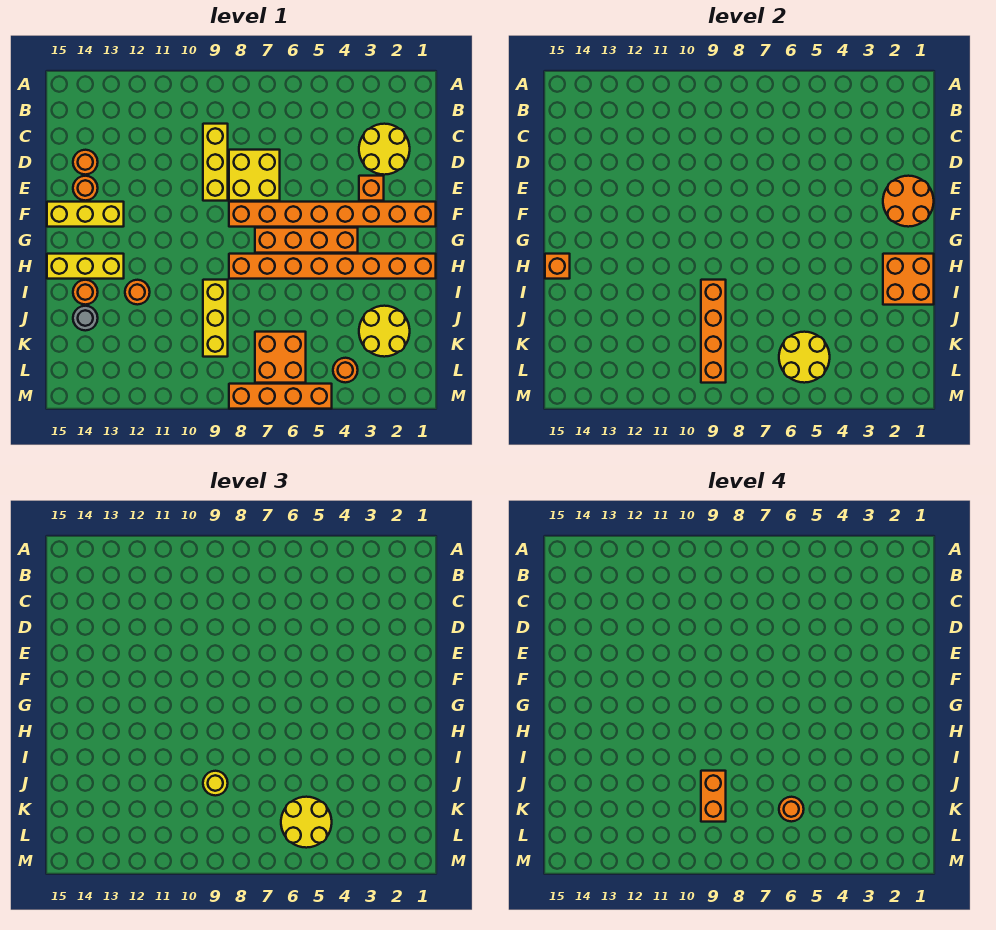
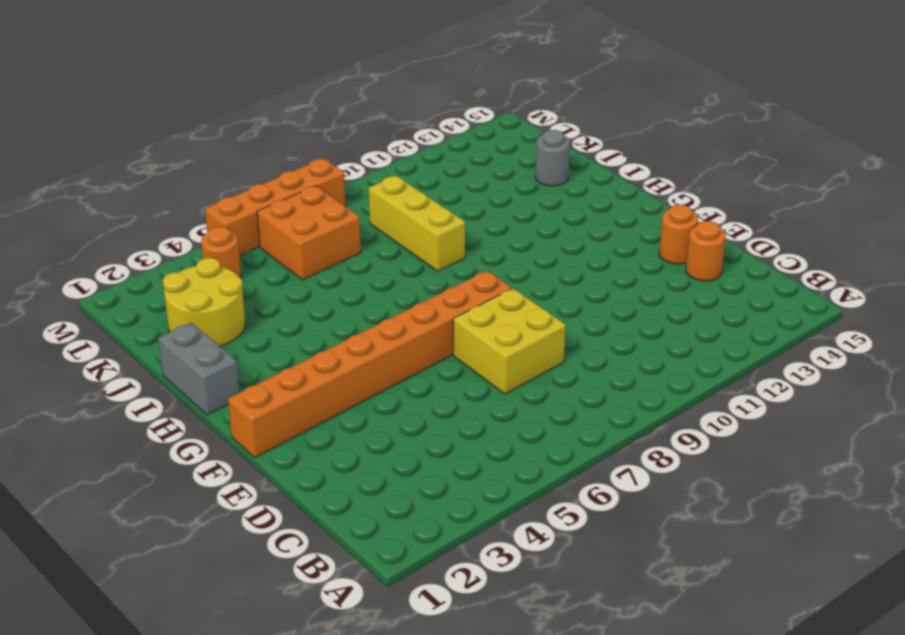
grey brick H1:I1 level 1 -> orange brick H1:H8 level 1
none -> yellow round brick C2:D3 level 1
none -> yellow brick C9:E9 level 1
none -> orange brick E3 level 1

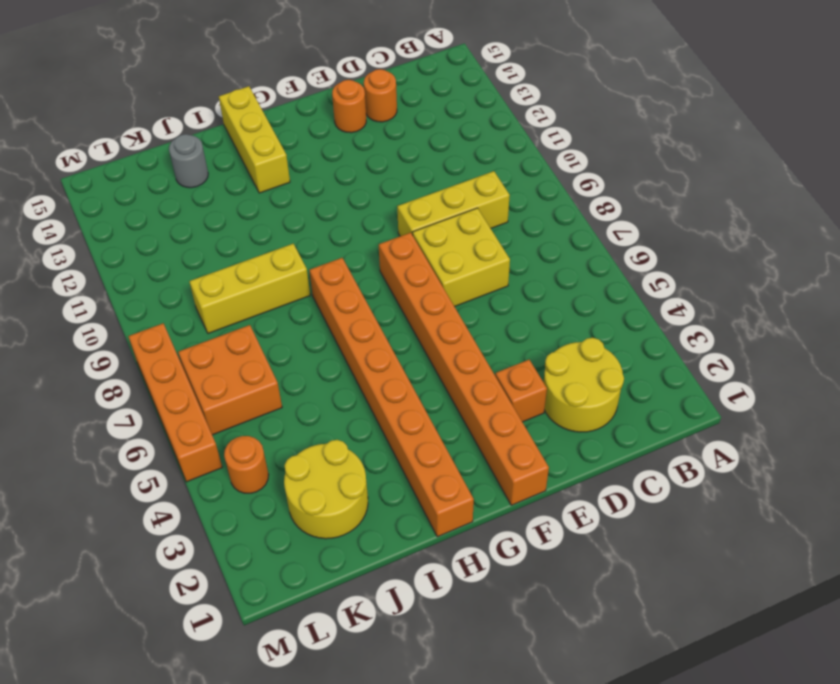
none -> yellow brick F13:F15 level 1
none -> orange brick G4:G7 level 1
none -> orange round brick I12 level 1

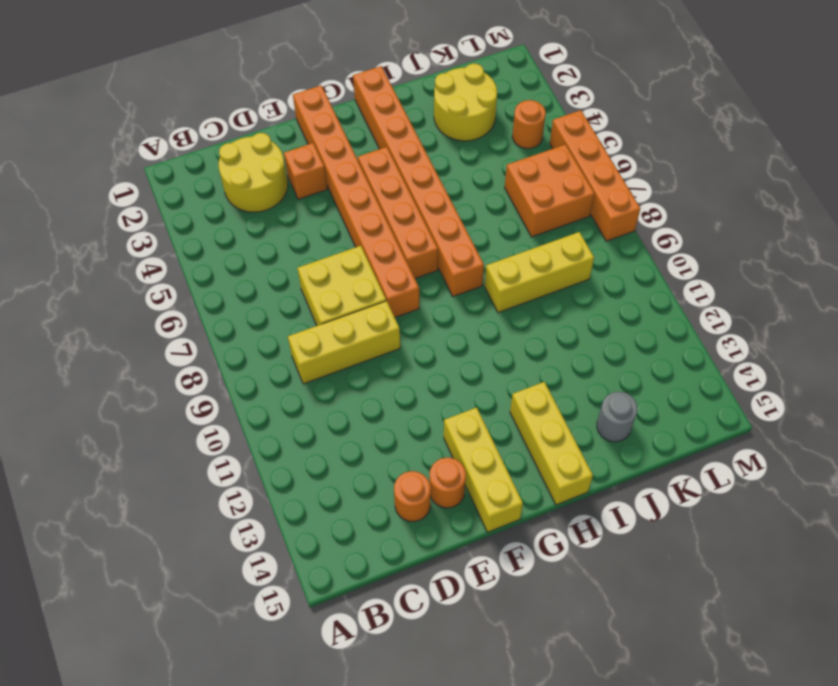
none -> orange round brick I12 level 1
none -> orange round brick I14 level 1
none -> orange round brick E1:F2 level 2

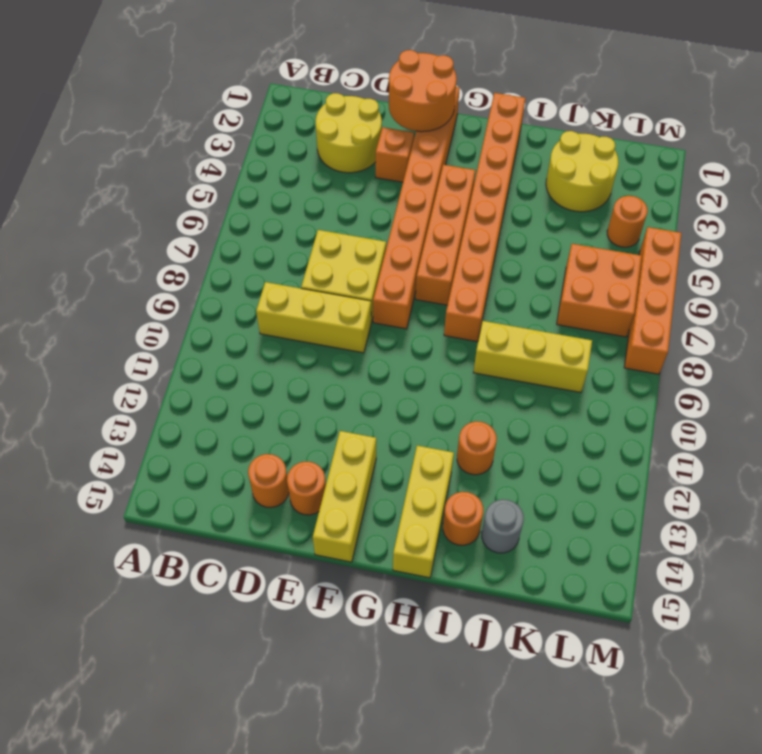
none -> orange brick H1:I2 level 2
none -> orange brick H15 level 2
none -> orange brick I9:L9 level 2

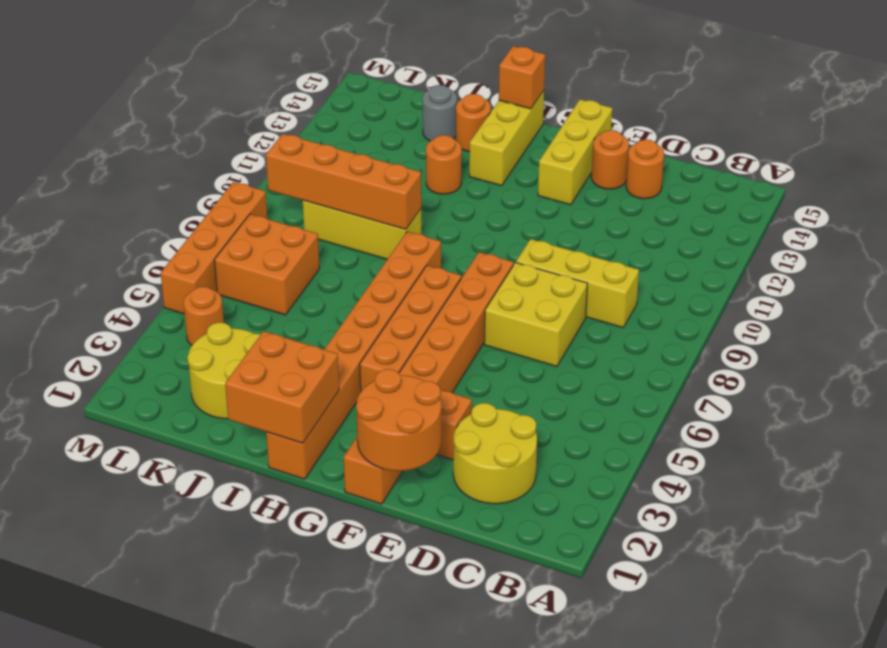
none -> yellow round brick K5:L6 level 2
none -> yellow round brick J9 level 3
none -> yellow round brick K5:L6 level 3

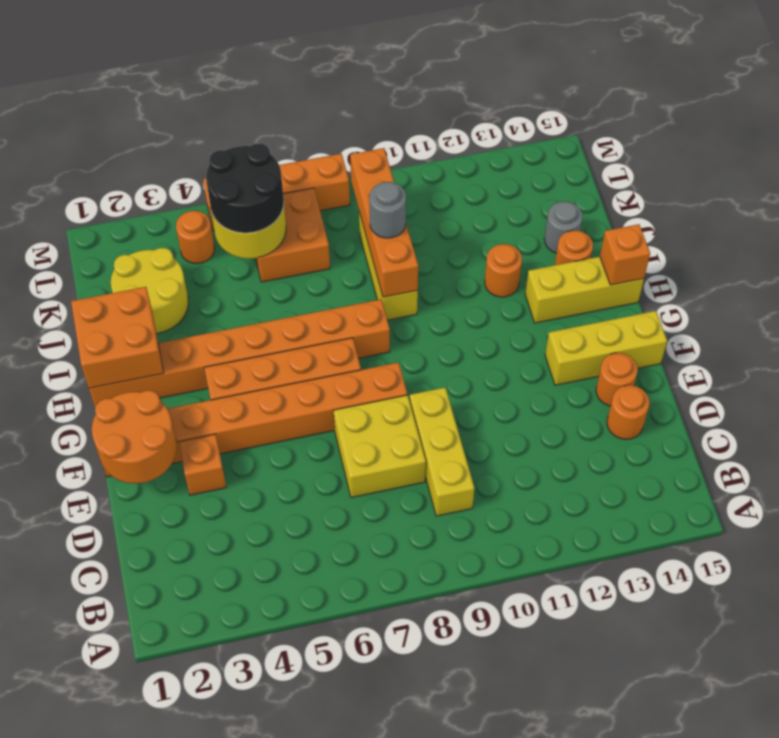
grey round brick J9 level 3 -> yellow round brick J9 level 3
black round brick K5:L6 level 3 -> yellow round brick K5:L6 level 3
none -> yellow round brick C2:D3 level 1
none -> orange brick J9:K9 level 4
none -> orange round brick K6 level 4

